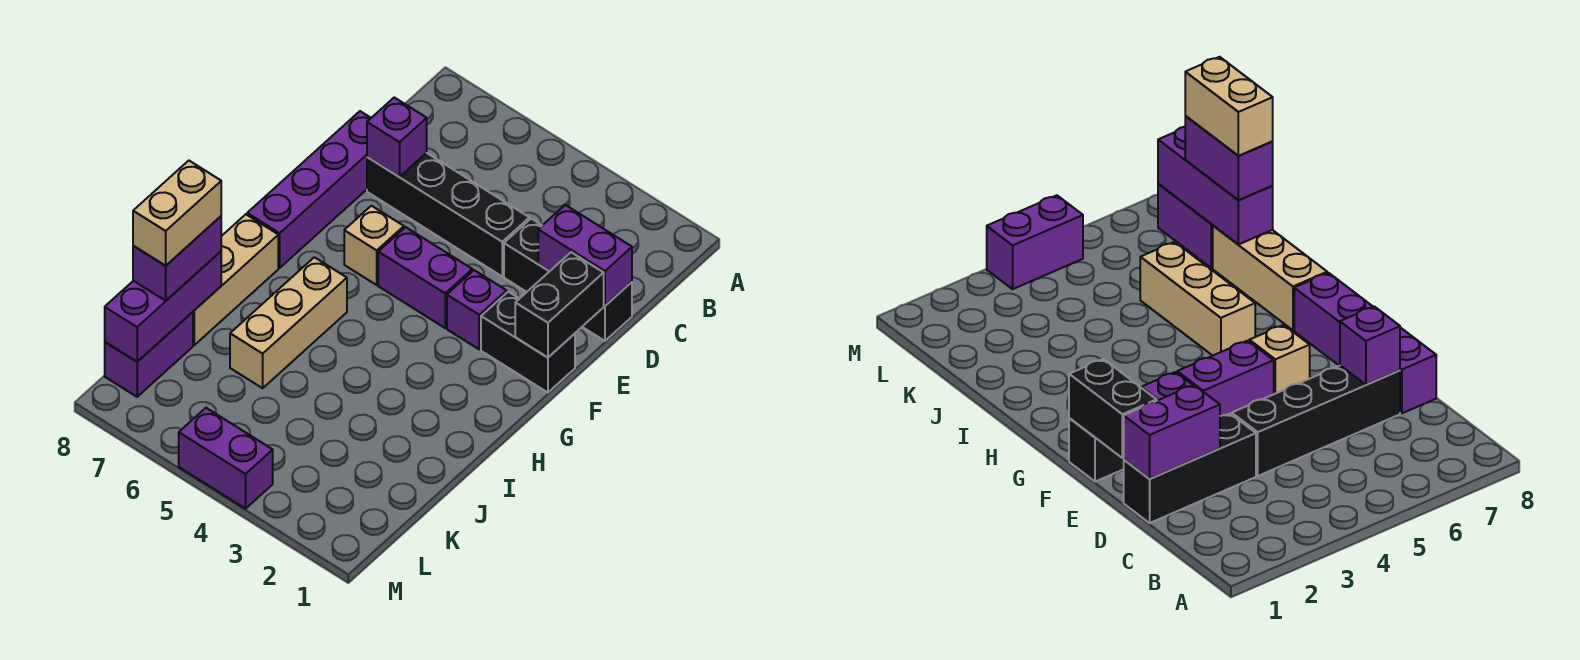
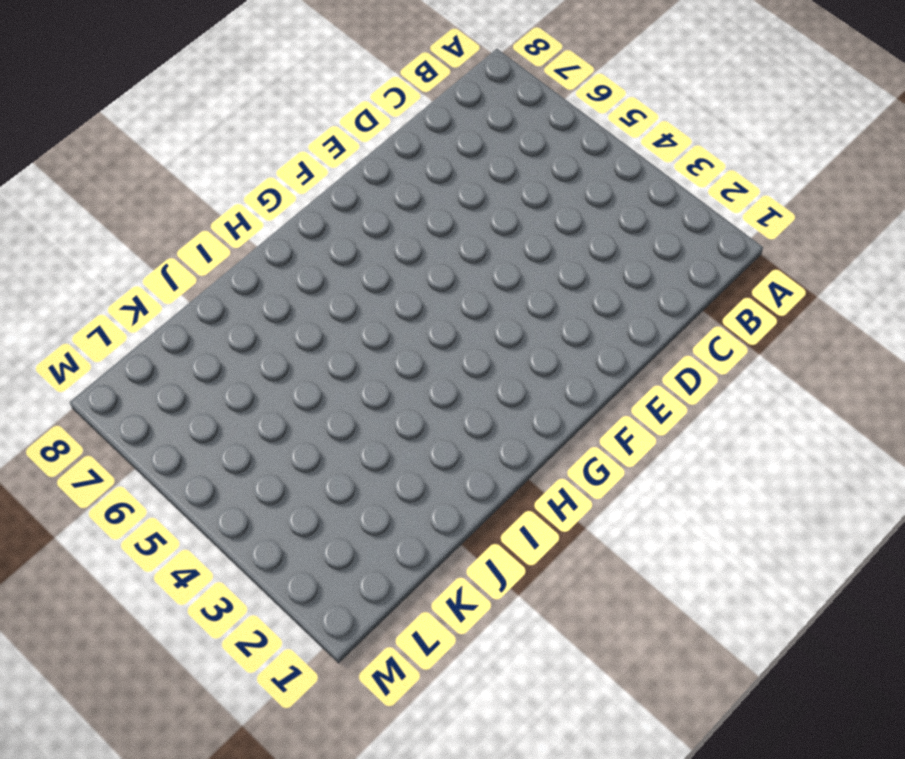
none -> black brick D1:D3 level 1
none -> black brick D4:D7 level 1
none -> purple brick D8:G8 level 1

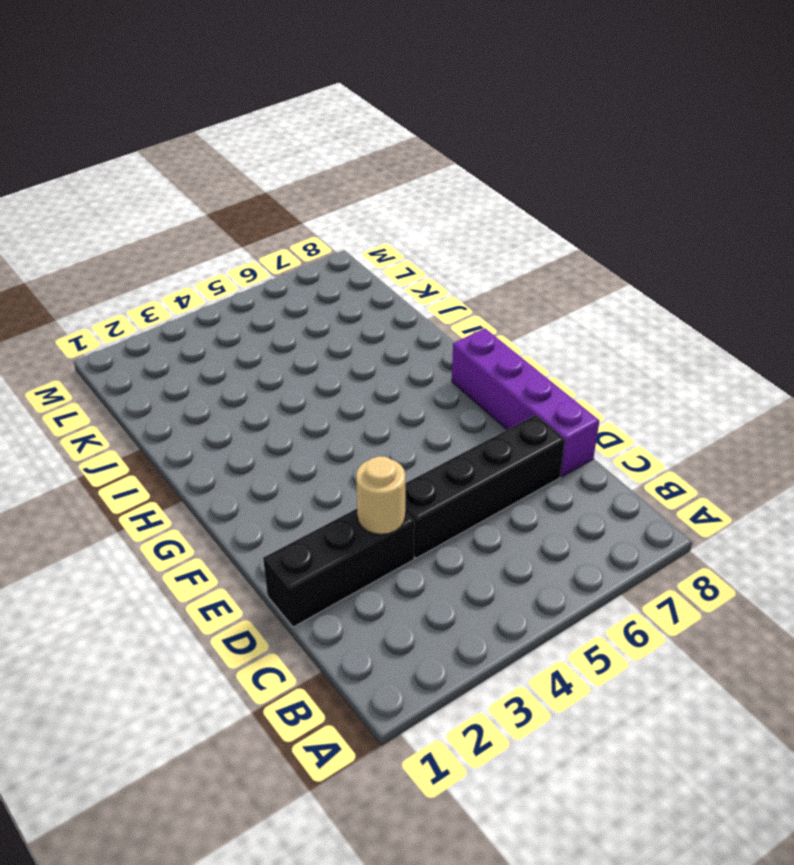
tan round brick D3 level 2 -> none
none -> black brick F1:F2 level 1
none -> purple brick F3 level 1
none -> purple brick F4:F5 level 1

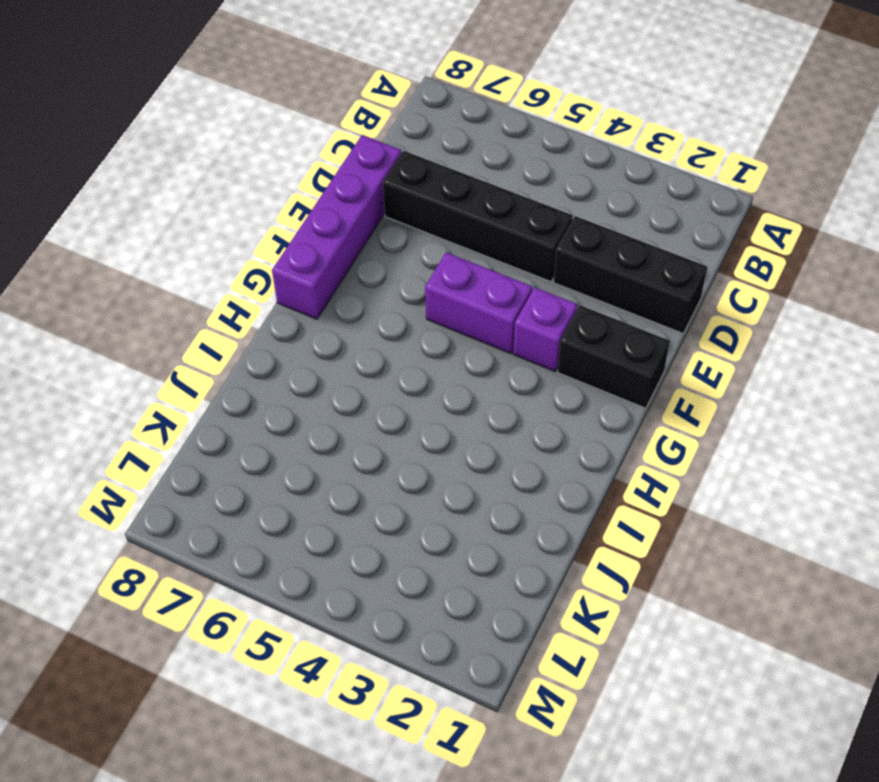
none -> tan brick F6 level 1
none -> tan brick H6:J6 level 1
none -> tan brick H8:J8 level 1

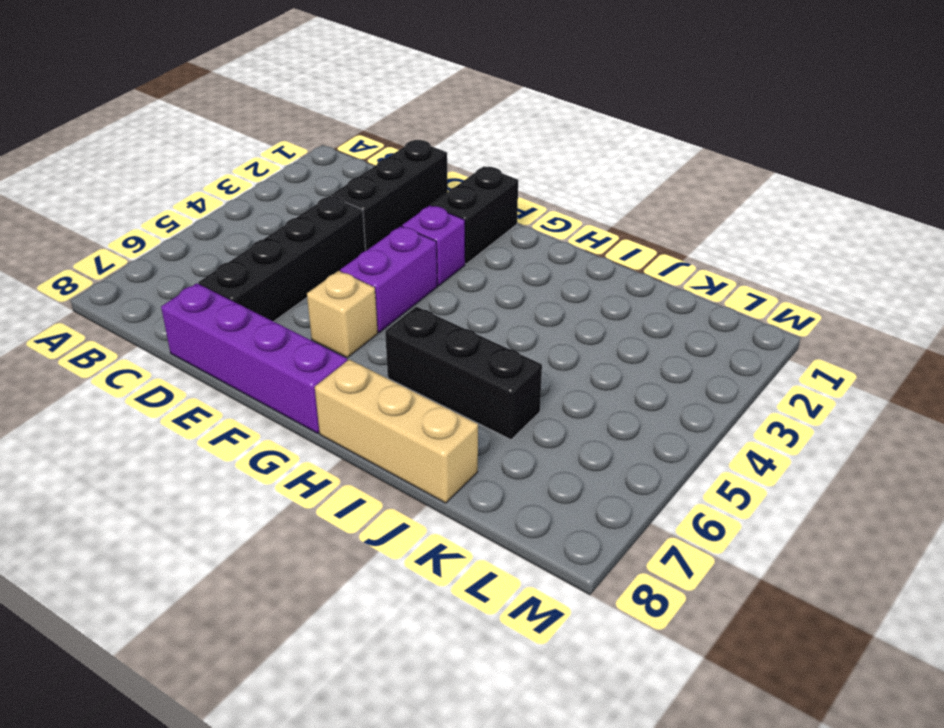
black brick H6:J6 level 1 -> tan brick H6:J6 level 1
none -> purple brick K8:L8 level 1
none -> purple brick M4:M5 level 1
none -> purple brick D1:D2 level 2

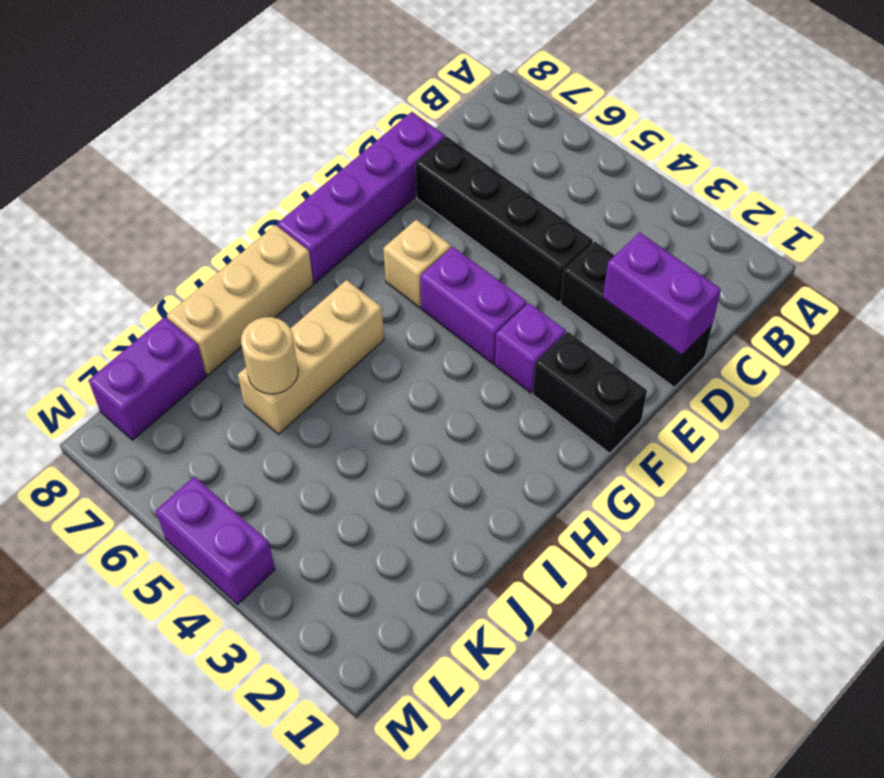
tan round brick J6 level 2 -> none
none -> purple brick D7 level 2
none -> black brick E1:F1 level 2
none -> purple brick J8:L8 level 2

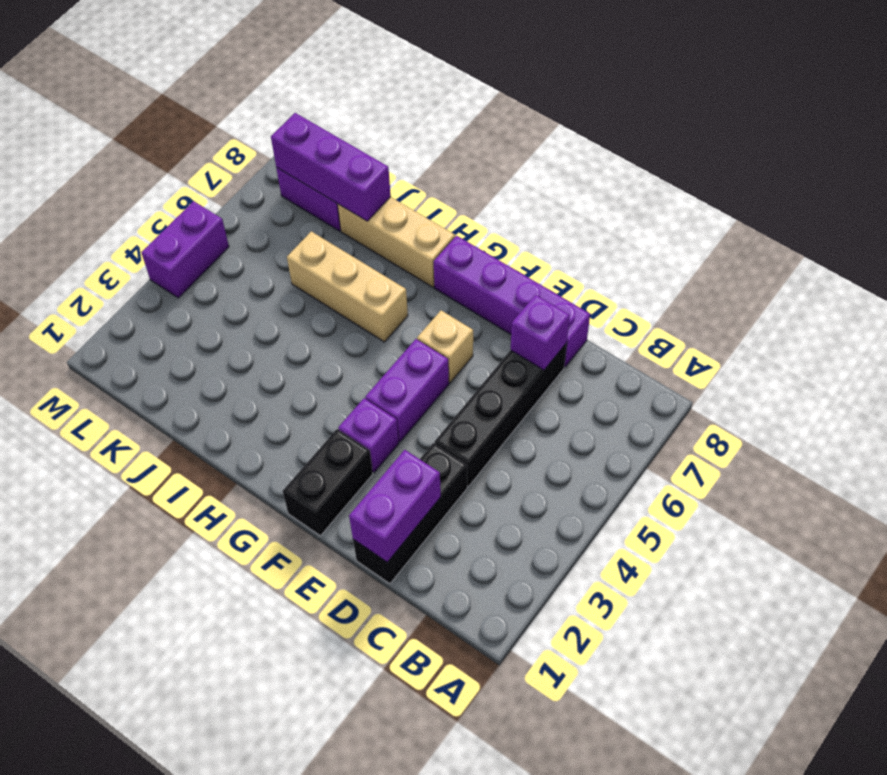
none -> black brick E1:F1 level 2
none -> purple brick J8:K8 level 3
none -> tan brick J8:K8 level 4

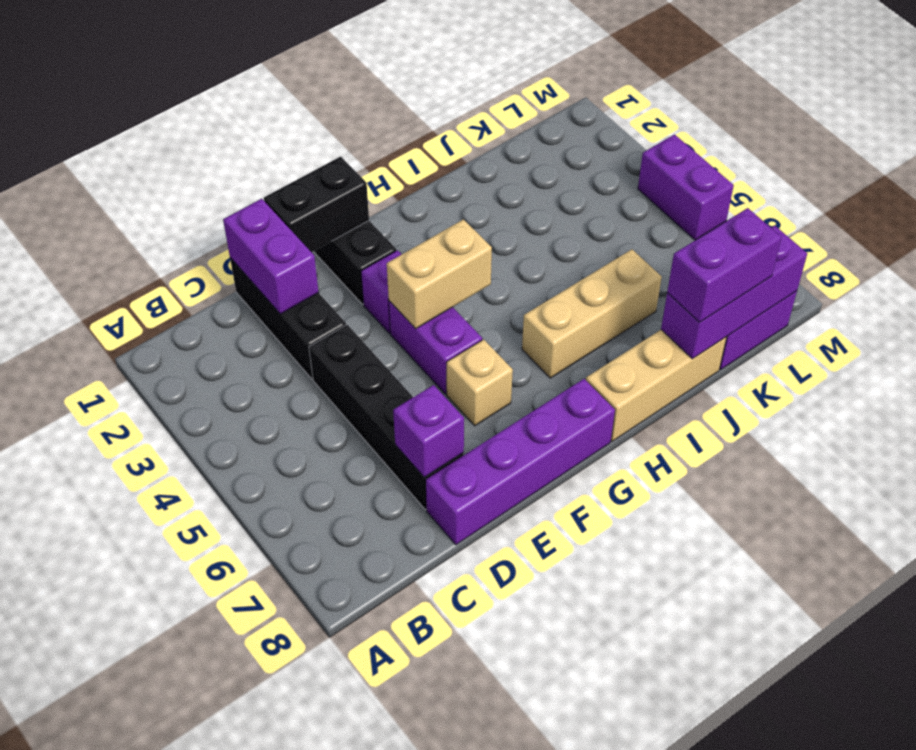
tan brick F4:G4 level 2 -> tan brick J8:K8 level 4

